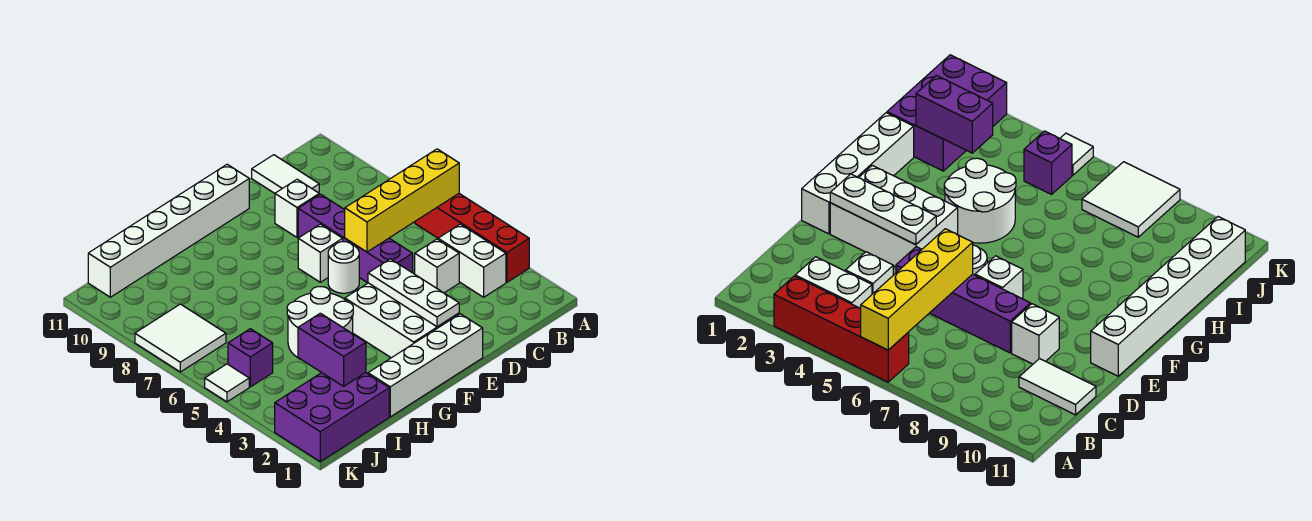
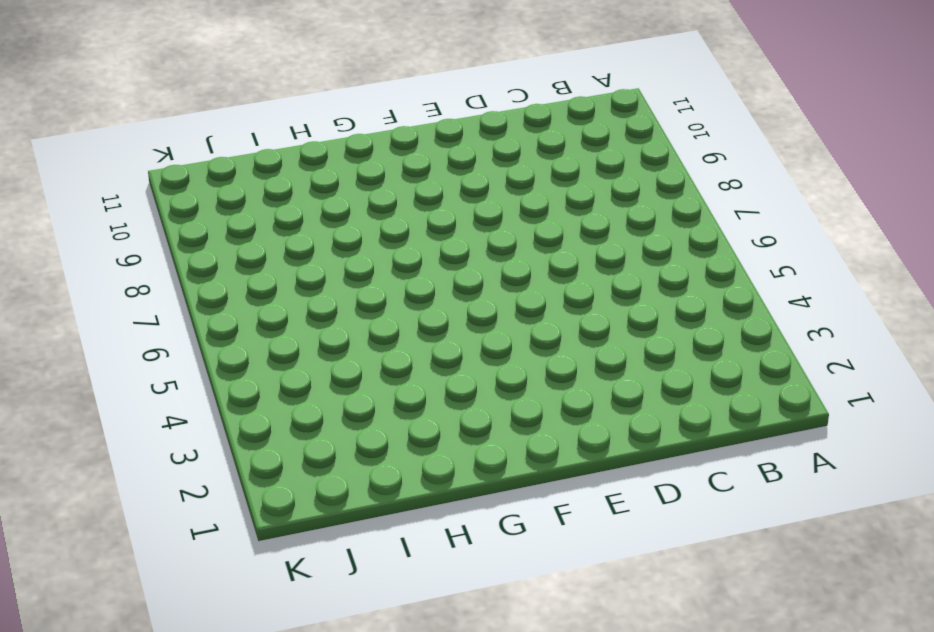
none -> red brick A3:A6 level 1
none -> white brick B3:B4 level 1
none -> white brick C4 level 1

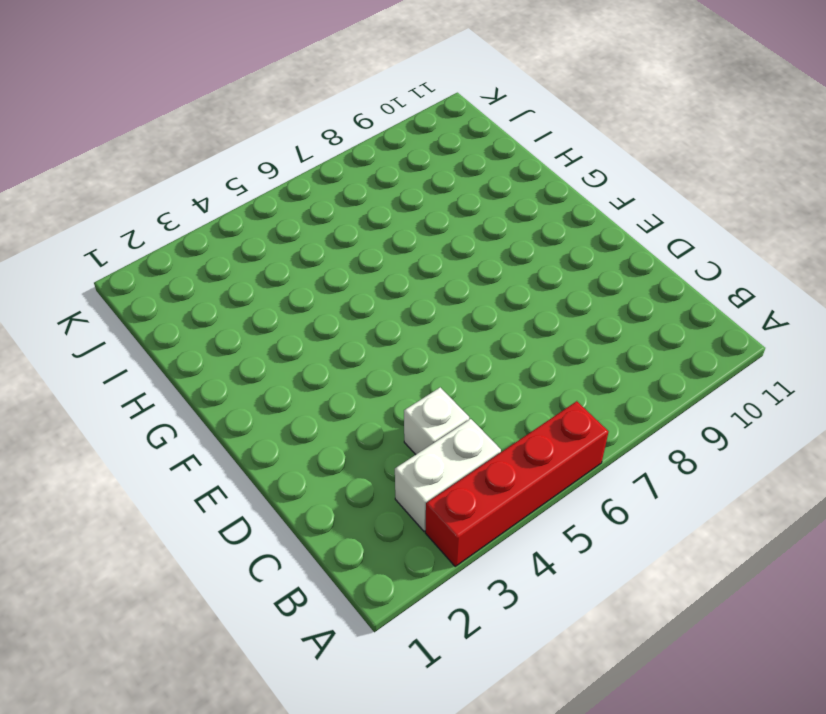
none -> white tile C10:C11 level 1
none -> purple brick D5:D8 level 1
none -> white brick D9 level 1

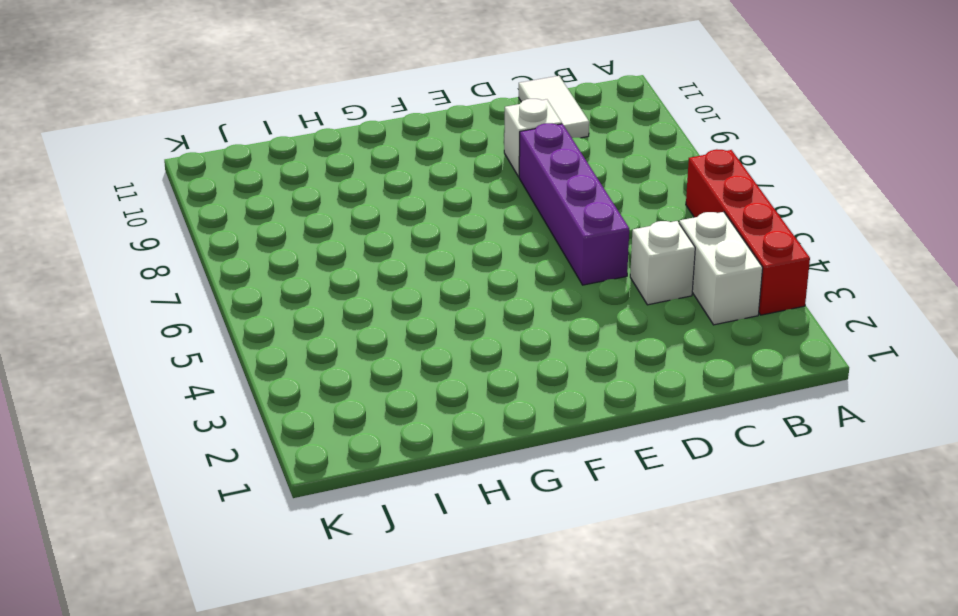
none -> white brick E1:H1 level 1
none -> white brick E2:F4 level 1
none -> white round brick E6 level 1

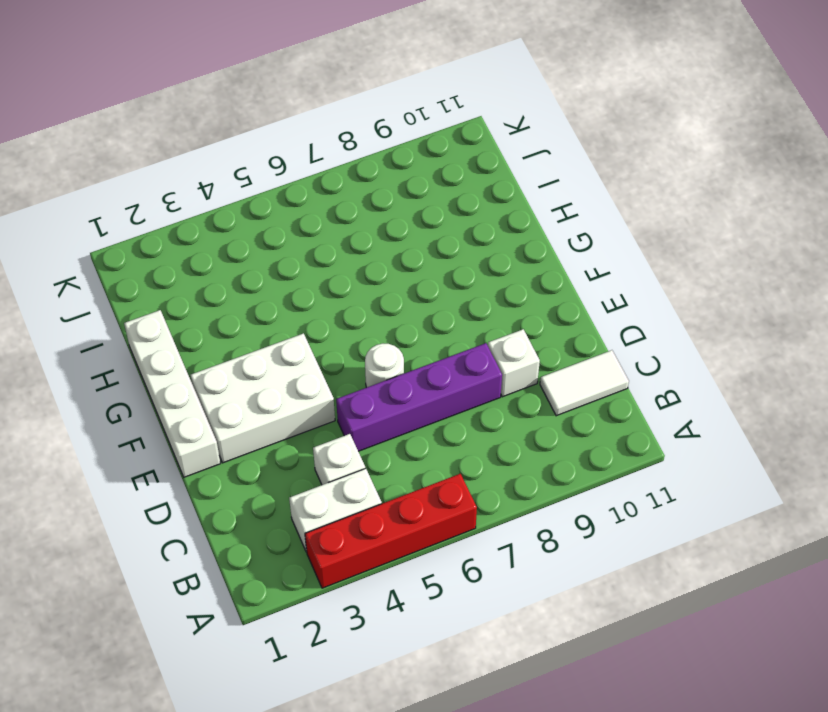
none -> white brick E7 level 1
none -> white brick E11:J11 level 1
none -> white round brick G4:H5 level 1

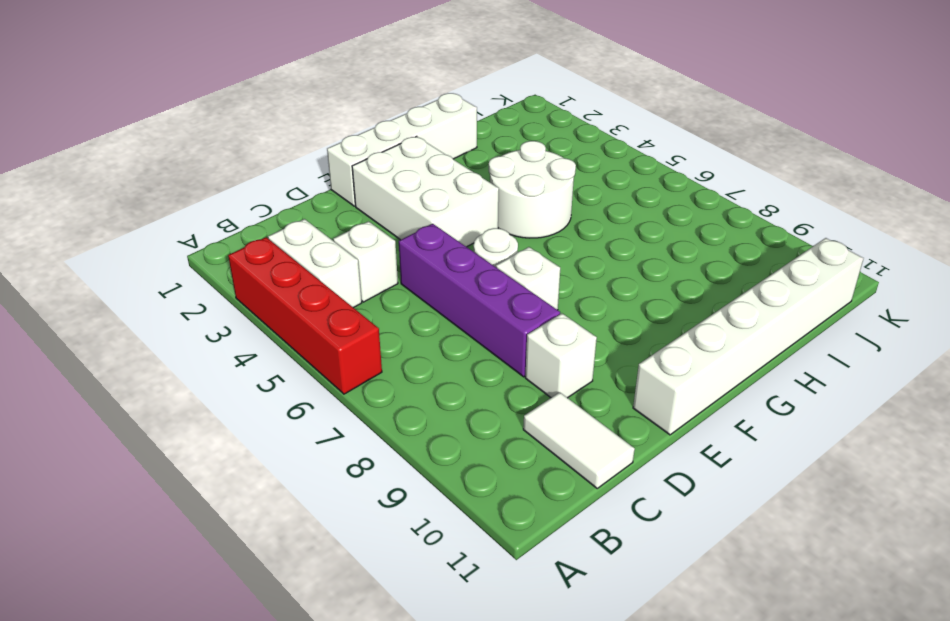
none -> purple brick I1:K2 level 1
none -> purple brick J5 level 1
none -> white tile J7:K8 level 1

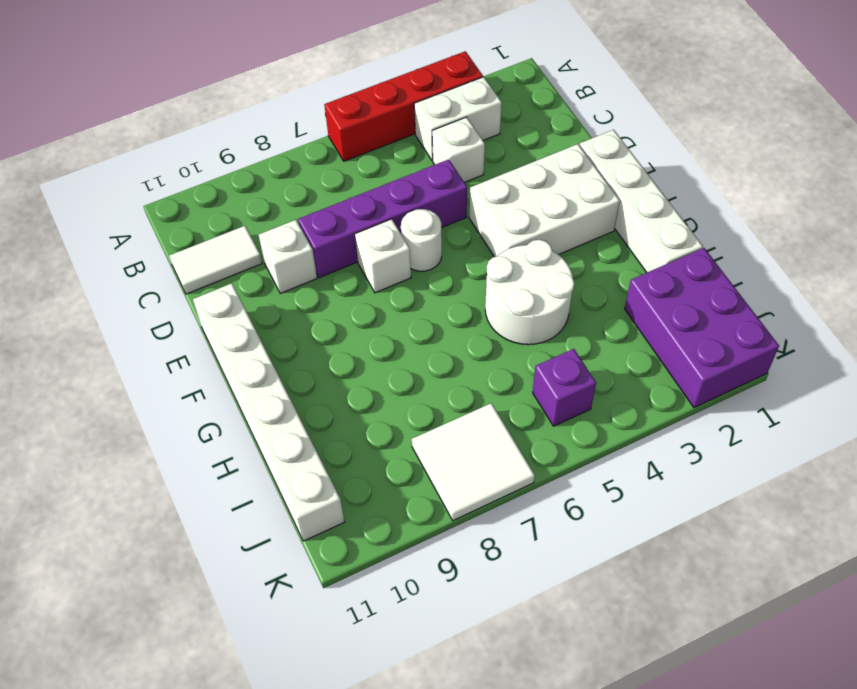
none -> white tile K5 level 1
none -> yellow brick A6:D6 level 2
none -> white plate E2:E4 level 2

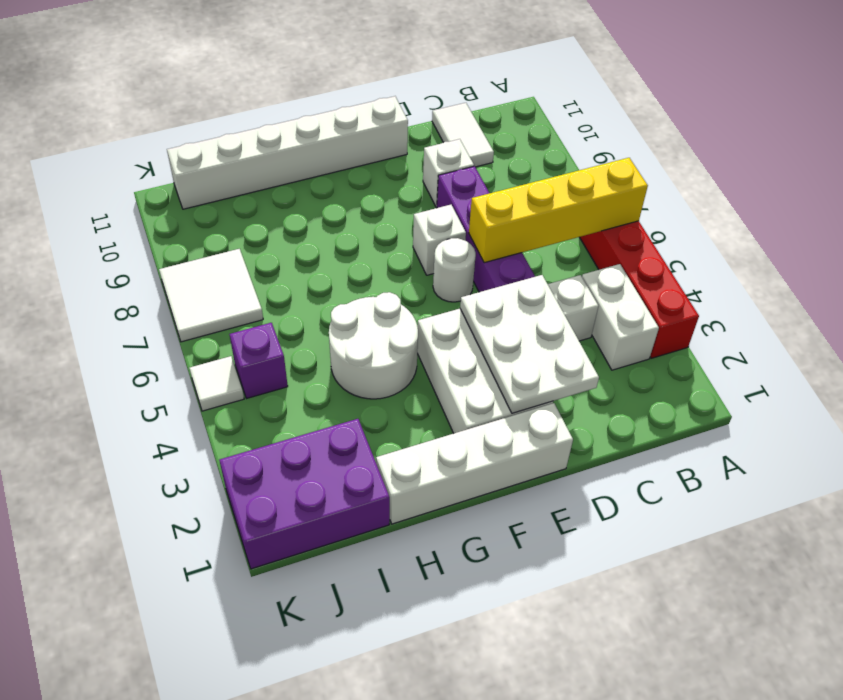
white plate D2:E4 level 2 -> white plate E2:E4 level 2
none -> purple brick I2:I3 level 2

